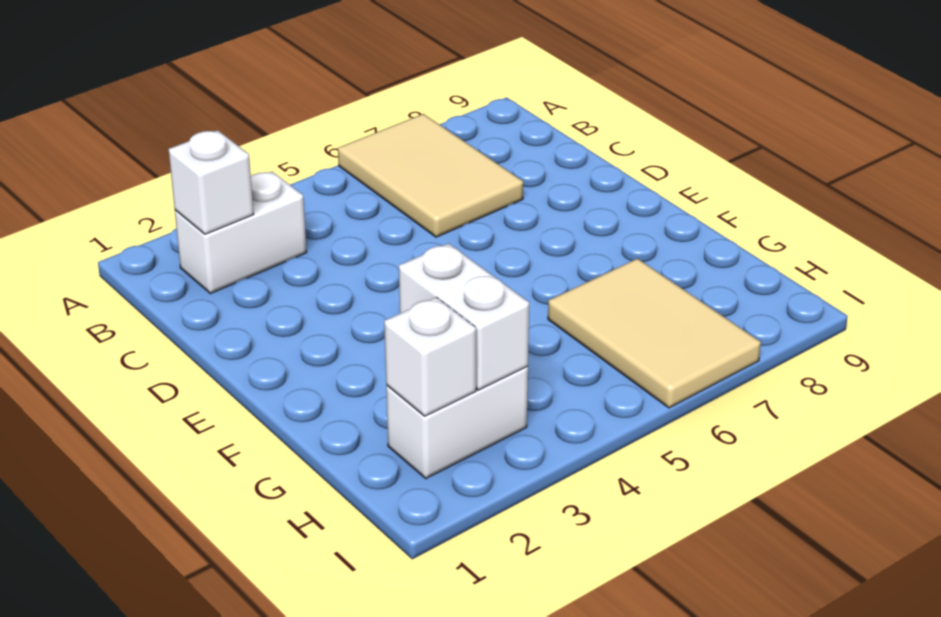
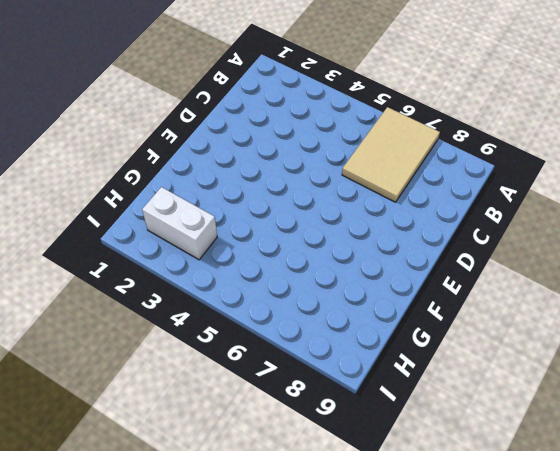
none -> white brick B2:B3 level 1
none -> tan tile G6:I7 level 1

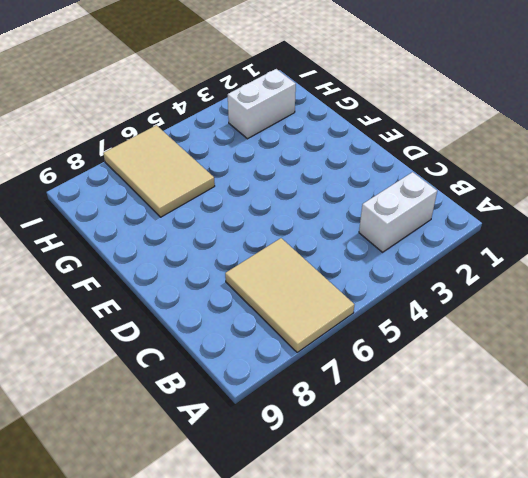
none -> white brick B2 level 2
none -> white brick G3:H3 level 2

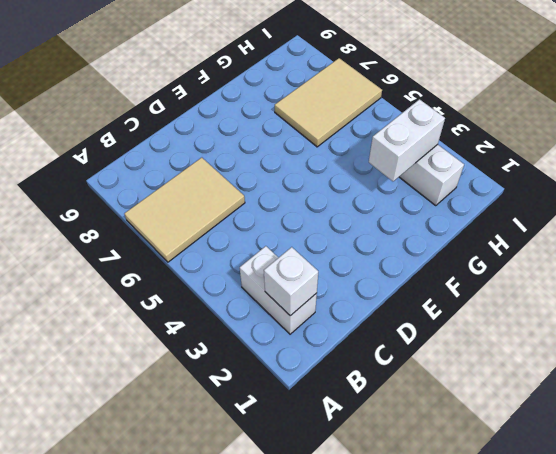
none -> white brick H2 level 2

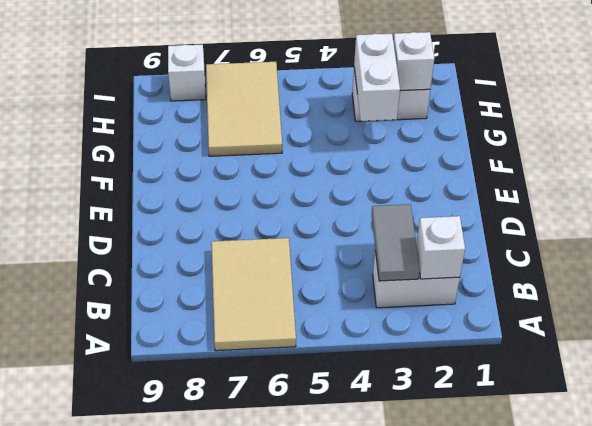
grey tile B3:C3 level 2 -> none
white brick I8 level 1 -> none

